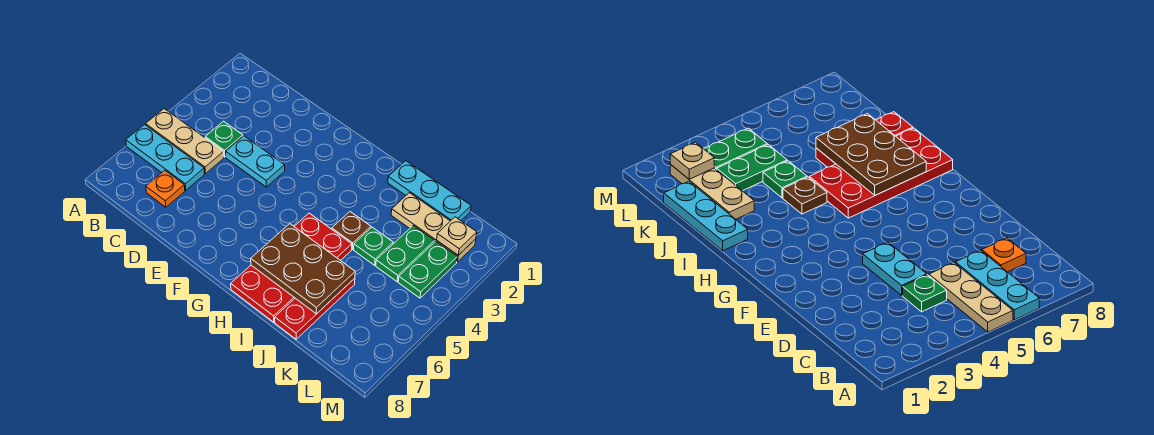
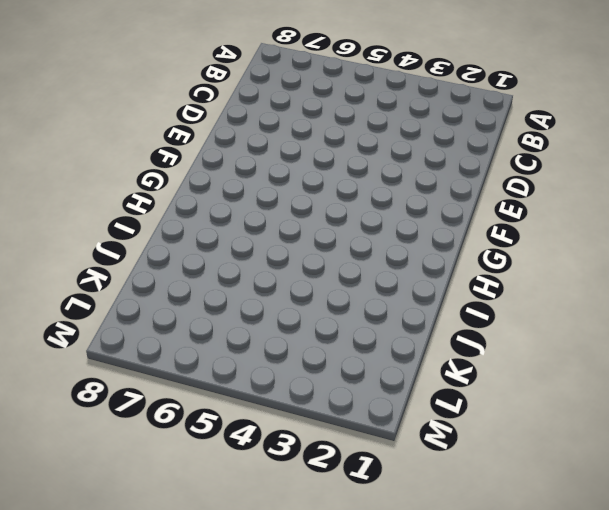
none -> tan plate A5:C5 level 1
none -> cyan plate A6:C6 level 1
none -> green plate C4 level 1

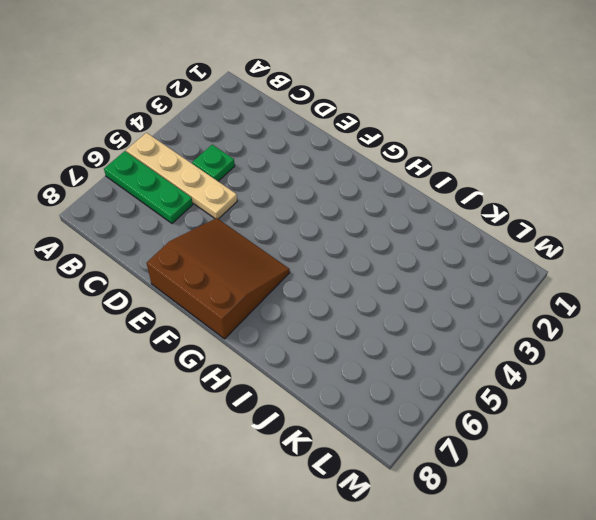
tan plate A5:D5 level 1 -> tan plate A5:C5 level 1
green plate A6:C6 level 1 -> cyan plate A6:C6 level 1
brown slope E6:G8 level 1 top 8 -> none
none -> orange plate C7 level 1
none -> cyan plate D4:E4 level 1
none -> red plate H5:I8 level 1

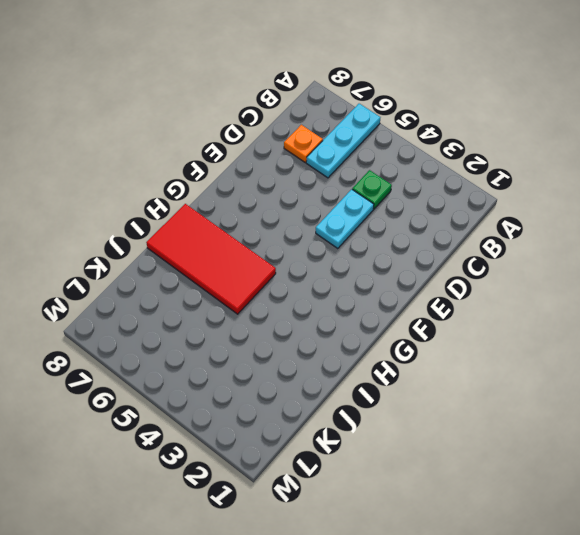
red tile H5:I8 level 1 -> red plate H5:I8 level 1
none -> tan plate A5:C5 level 1
none -> cyan plate I1:K1 level 1
none -> brown plate I4 level 1

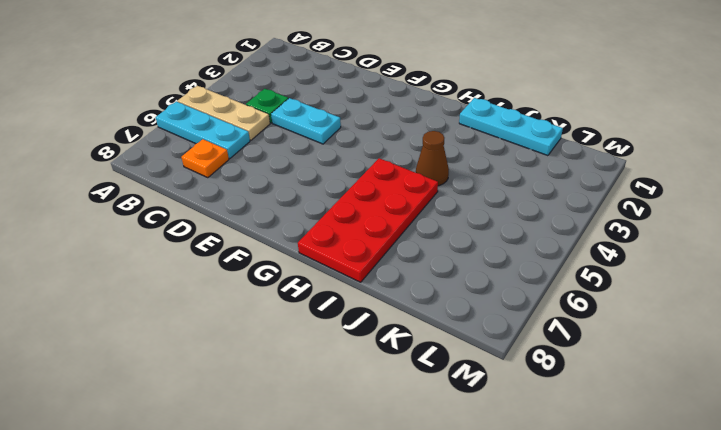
brown cone I4 level 1 -> brown plate I4 level 1
none -> tan plate J2:L2 level 1
none -> green plate J4 level 1
none -> red plate J6:J8 level 1

